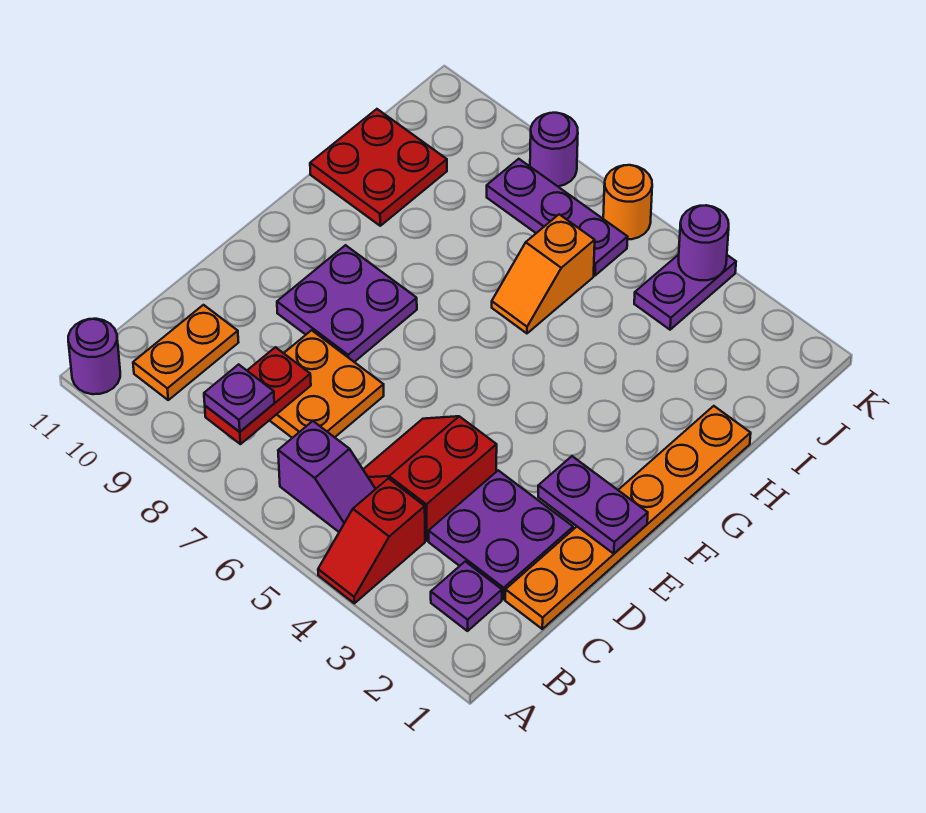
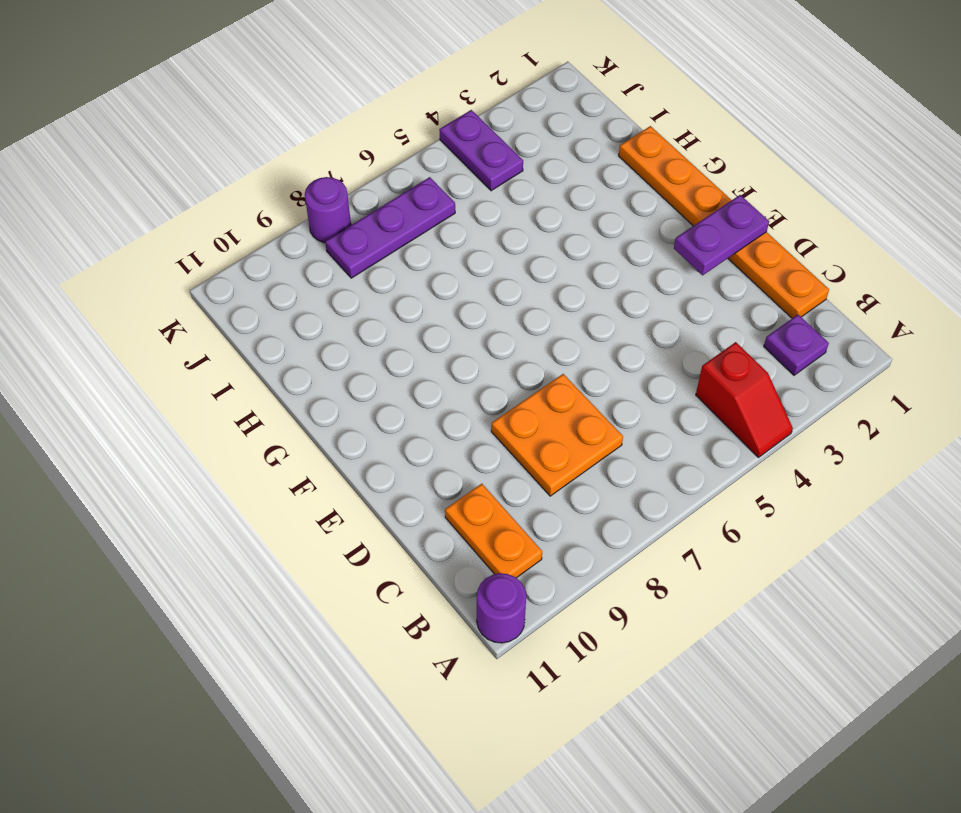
none -> purple slope B5:B6 level 1 top 6
none -> purple plate C2:D3 level 1
none -> red slope C4:D5 level 1 top 4

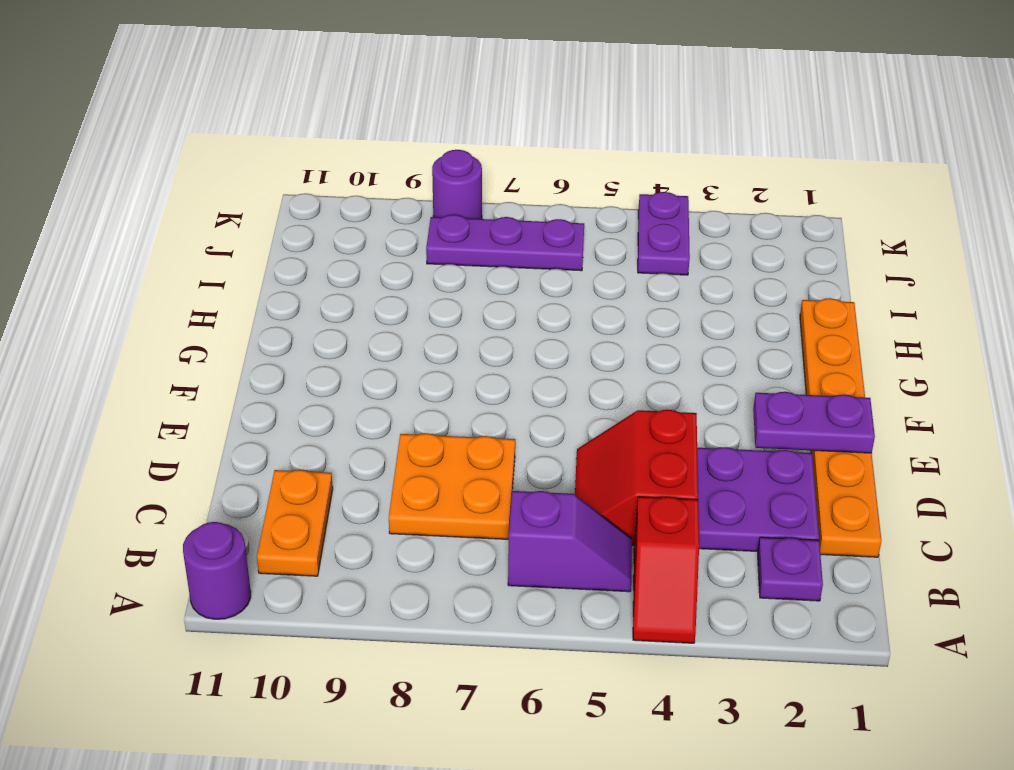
none -> purple plate E8:F9 level 1
none -> orange slope H6:I6 level 1 top I
none -> red plate H10:I11 level 1

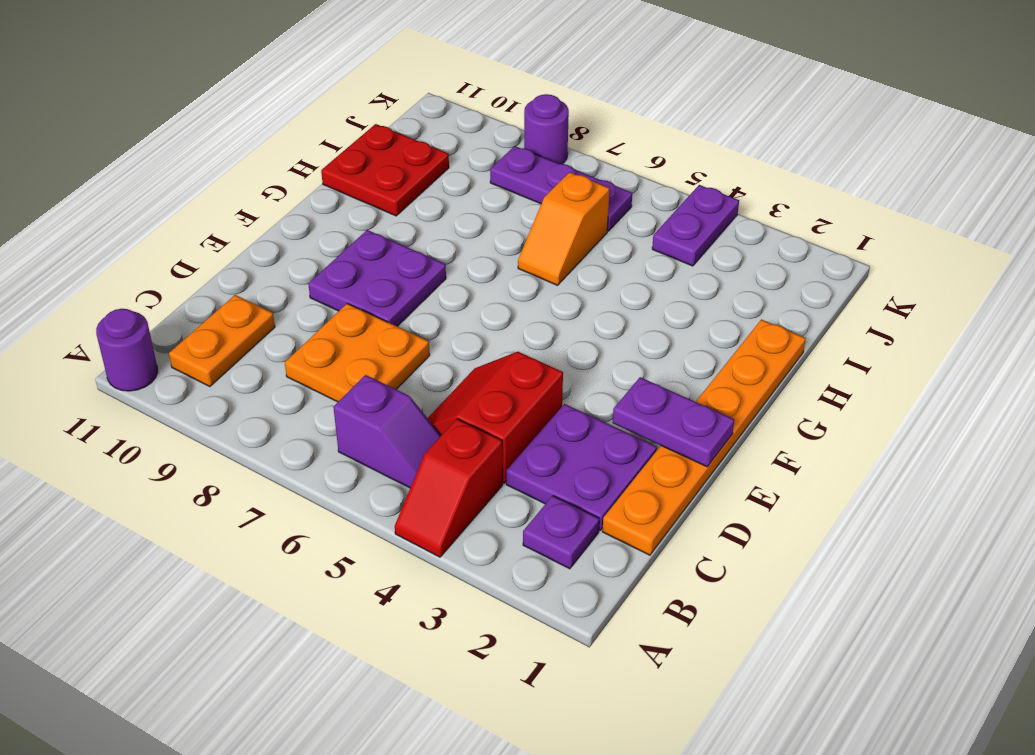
none -> orange round brick K6 level 1
none -> red plate B8:C8 level 2
none -> purple round brick K4 level 2

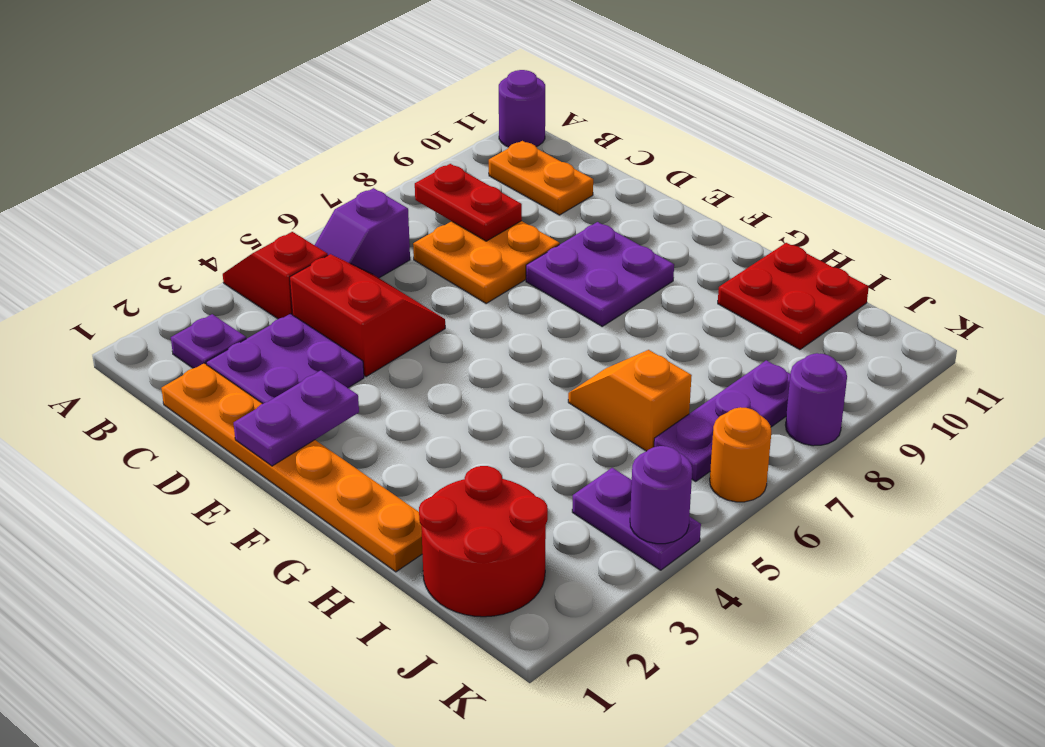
red round brick I1:J2 level 1 -> none
none -> purple plate B8 level 3

